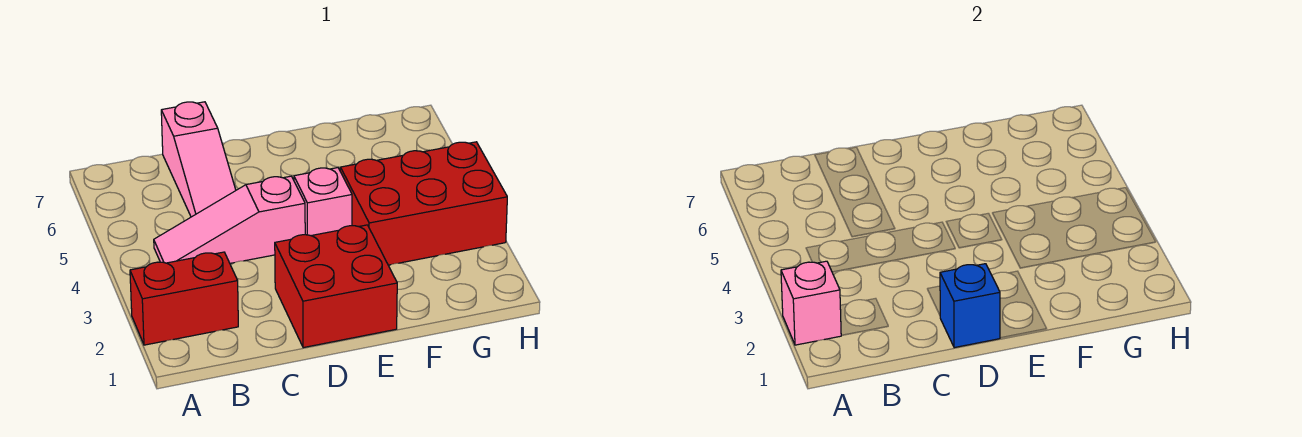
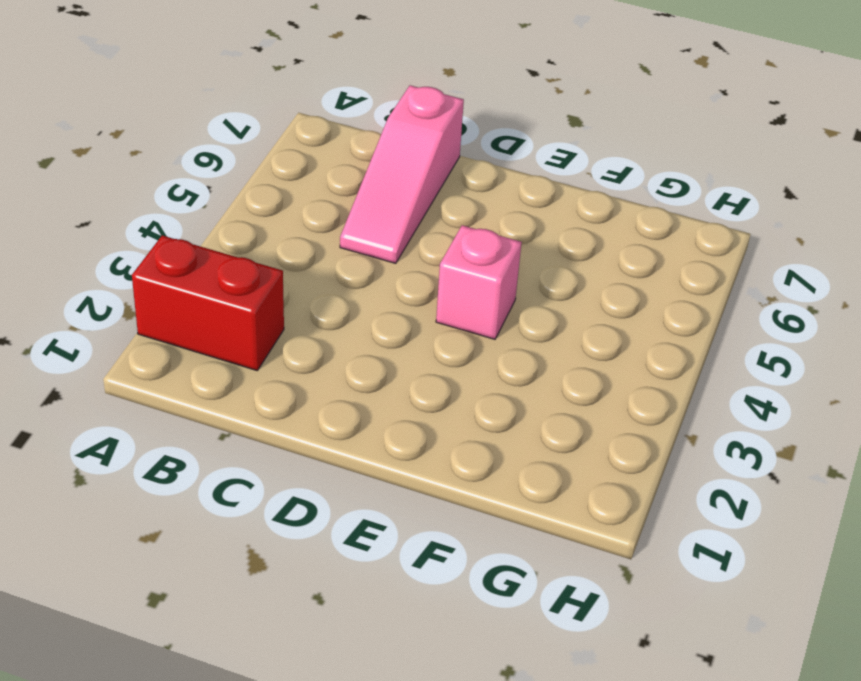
none -> pink slope B4:D4 level 1 top D
none -> red brick D1:E2 level 1

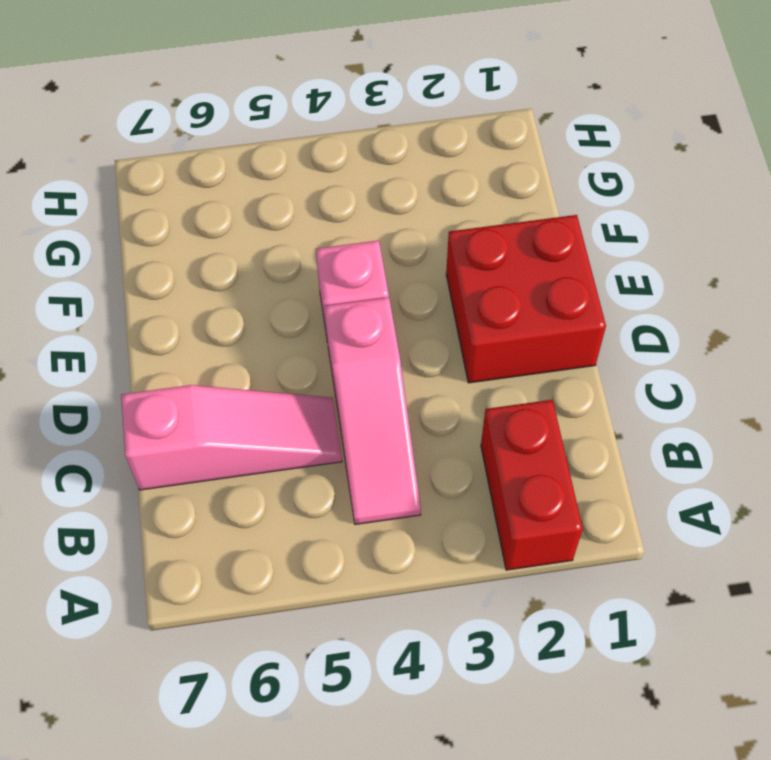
none -> red brick F3:H4 level 1
none -> pink brick A2 level 2

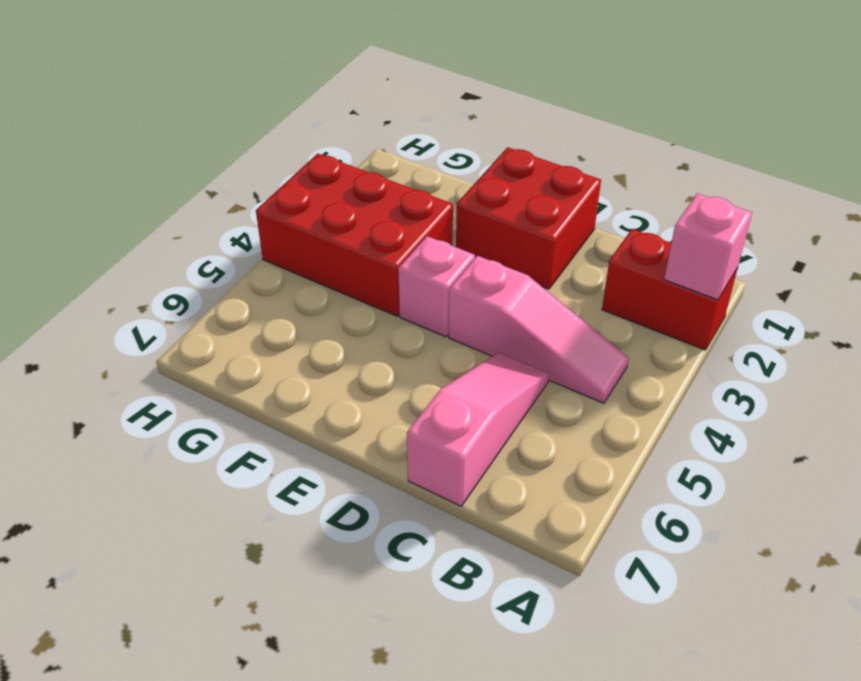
none -> blue brick D1 level 2

